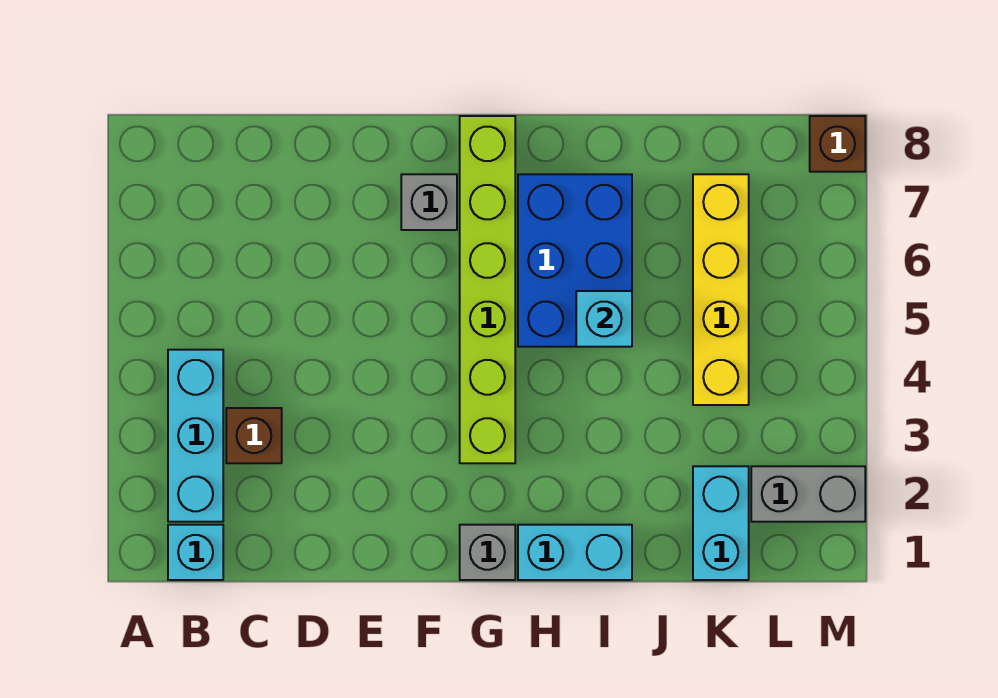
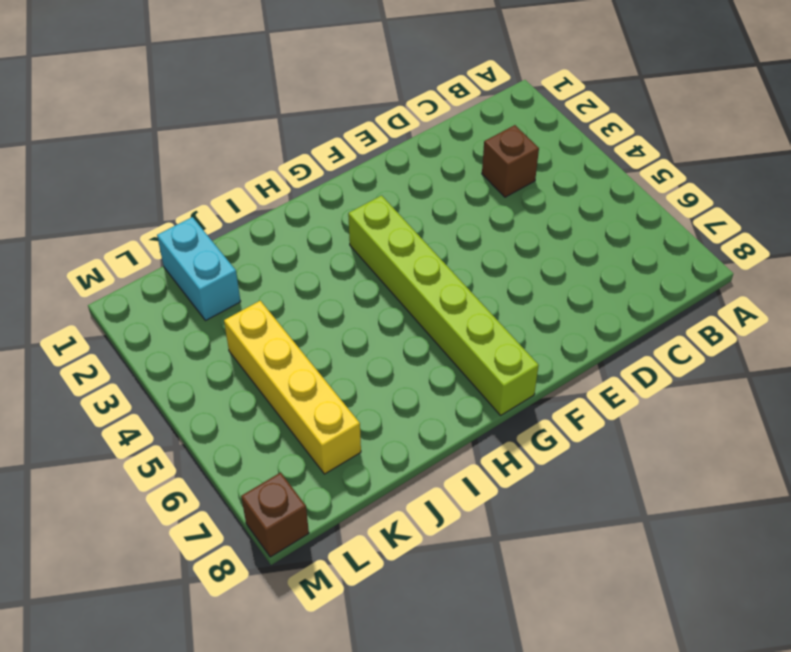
none -> cyan brick B1 level 1
none -> cyan brick B2:B4 level 1
none -> grey brick F7 level 1

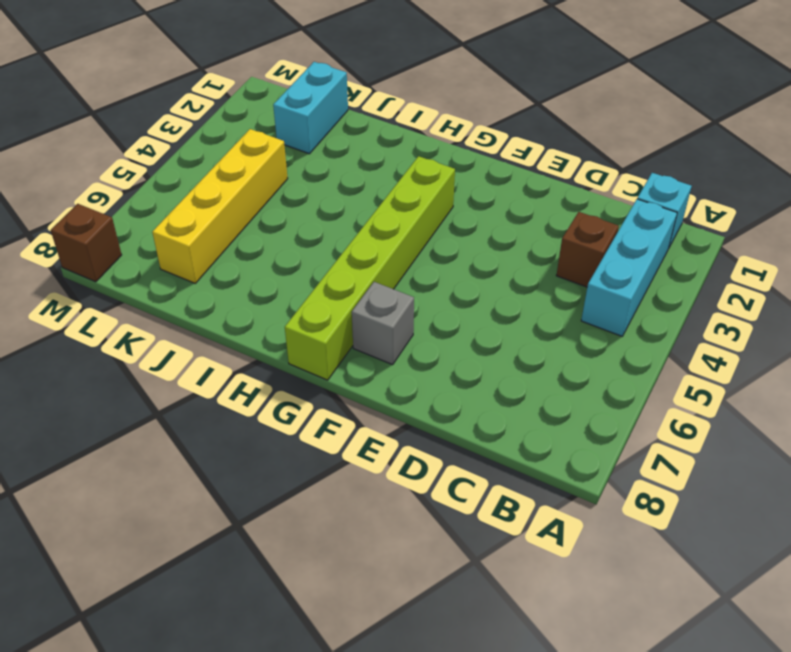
none -> grey brick G1 level 1
none -> cyan brick H1:I1 level 1
none -> blue brick H5:I7 level 1

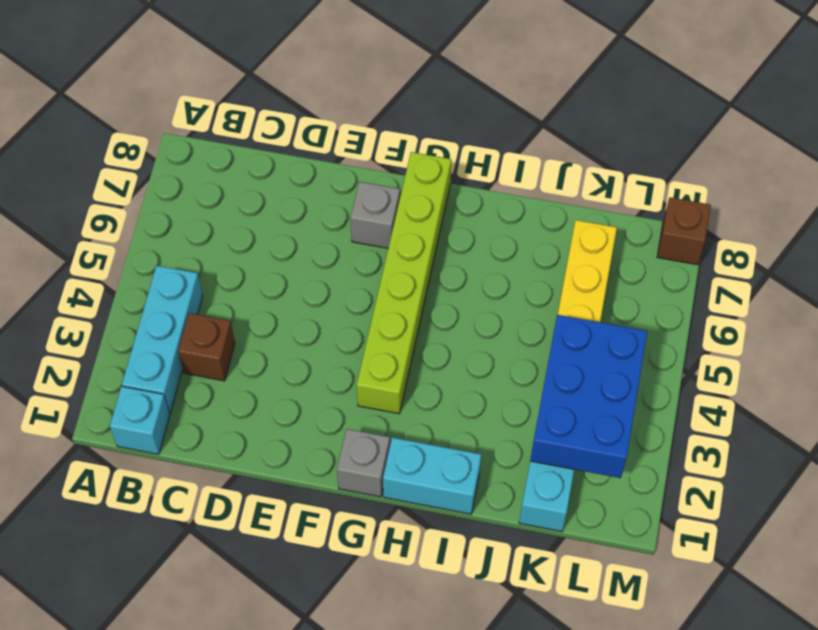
blue brick K2:L4 level 2 -> blue brick H5:I7 level 1
none -> grey brick L2:M2 level 1
none -> cyan brick I5 level 2

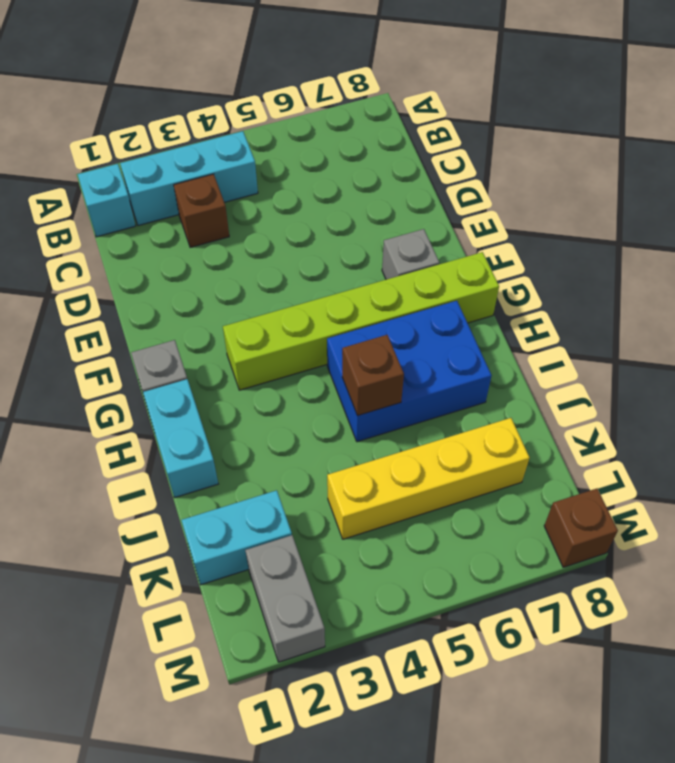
brown brick I5 level 2 -> cyan brick I5 level 2

